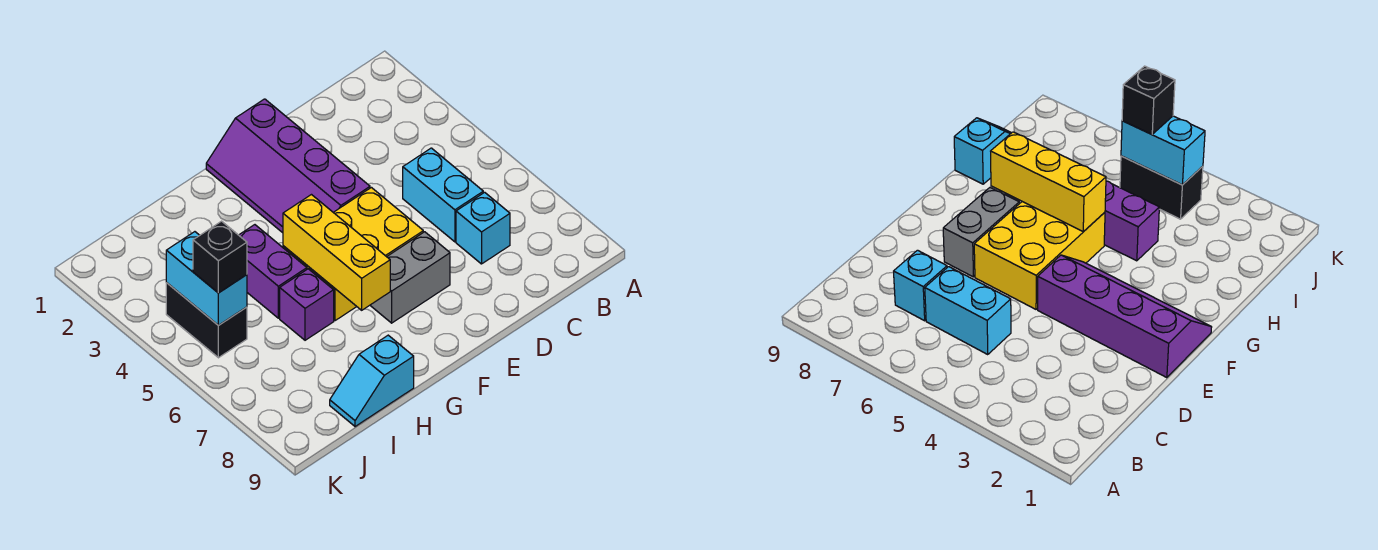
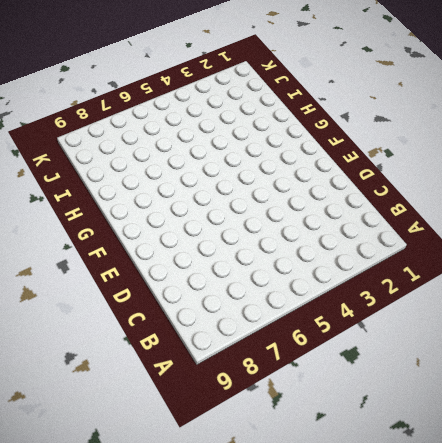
none -> cyan brick C5:C6 level 1
none -> cyan brick C7 level 1
none -> purple slope E1:F4 level 1 top E

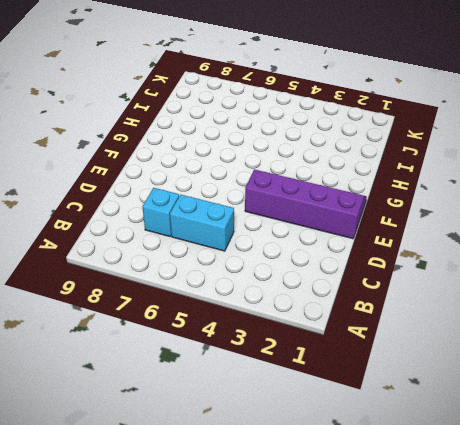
none -> yellow brick E5:G6 level 1
none -> grey brick E7:F7 level 1
none -> purple brick H4:H5 level 1

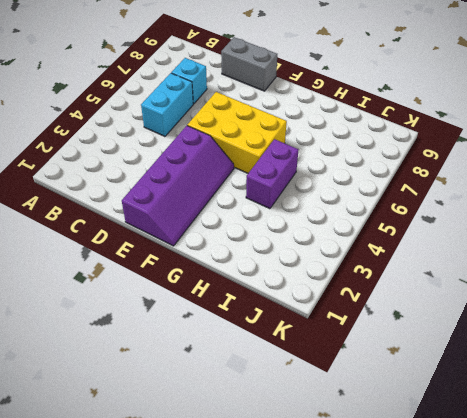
grey brick D9:E9 level 1 -> grey brick E7:F7 level 1
none -> purple brick H6 level 1
none -> cyan slope H9:I9 level 1 top H
none -> black brick J4:J5 level 1

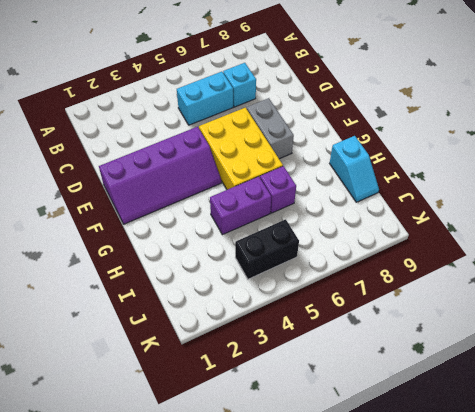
none -> yellow brick G5:G7 level 2
none -> cyan brick J4:J5 level 2
none -> black brick J5 level 3

